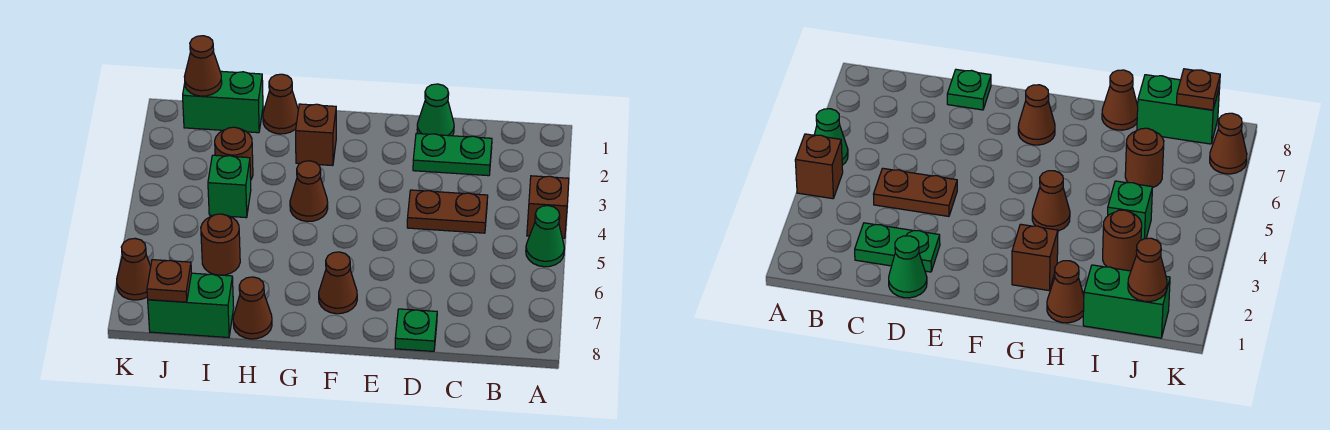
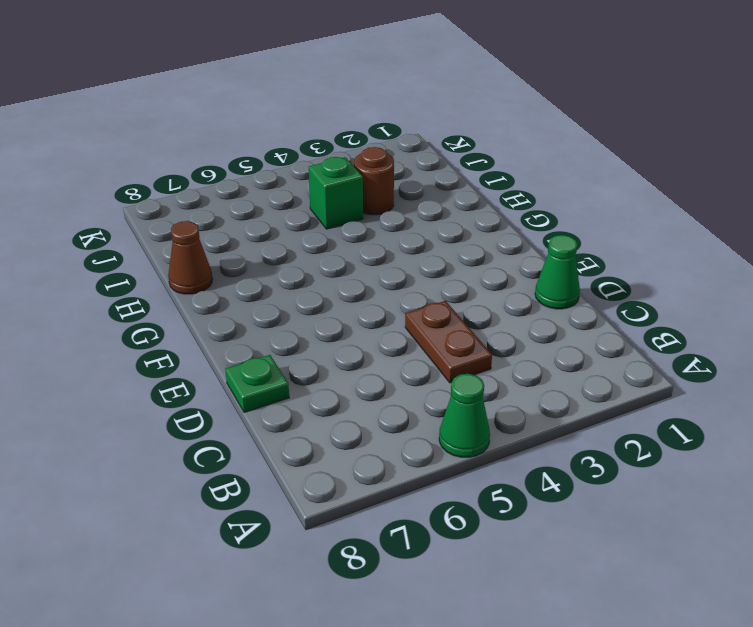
none -> brown brick A4 level 1
none -> green plate C2:D2 level 1
none -> brown cone F7 level 1

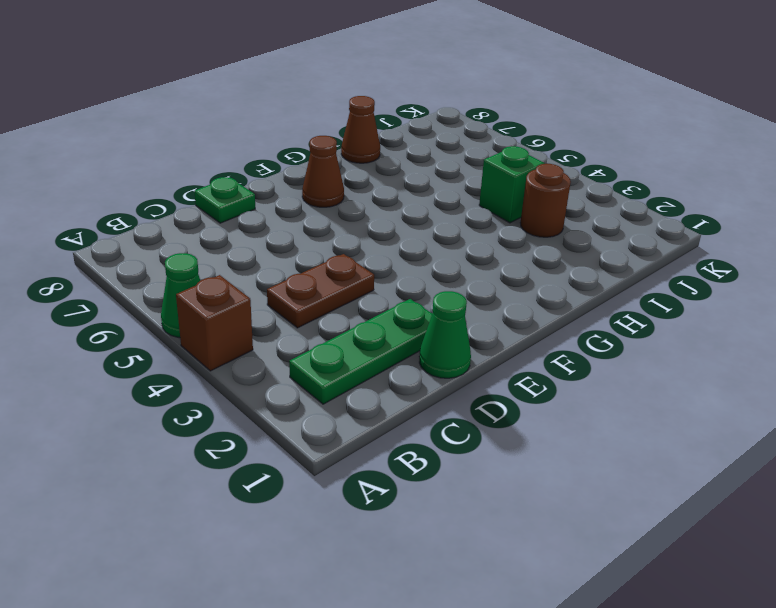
green plate B2:D2 level 1 -> green plate C2:D2 level 1
none -> brown brick G2 level 1
none -> brown cone G4 level 1
none -> brown cone H1 level 1

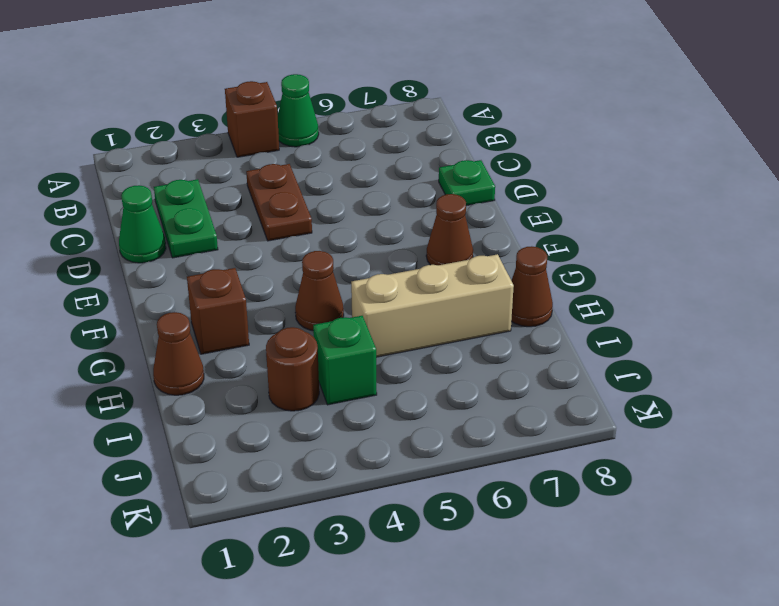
tan brick H5:H7 level 1 -> none
none -> green brick I1:J1 level 1
none -> brown round brick I6 level 1
none -> green brick I8:J8 level 1

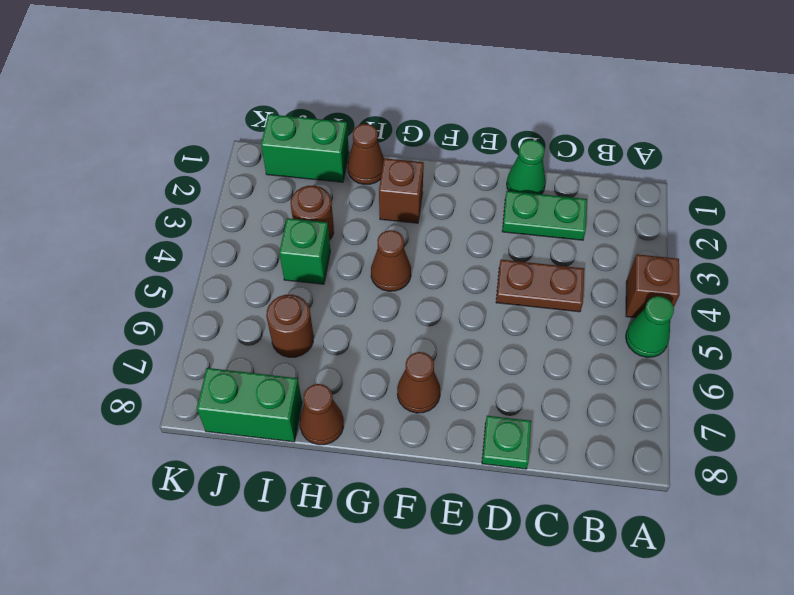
none -> brown cone K7 level 1
none -> brown cone J1 level 2
none -> brown plate J8 level 2

